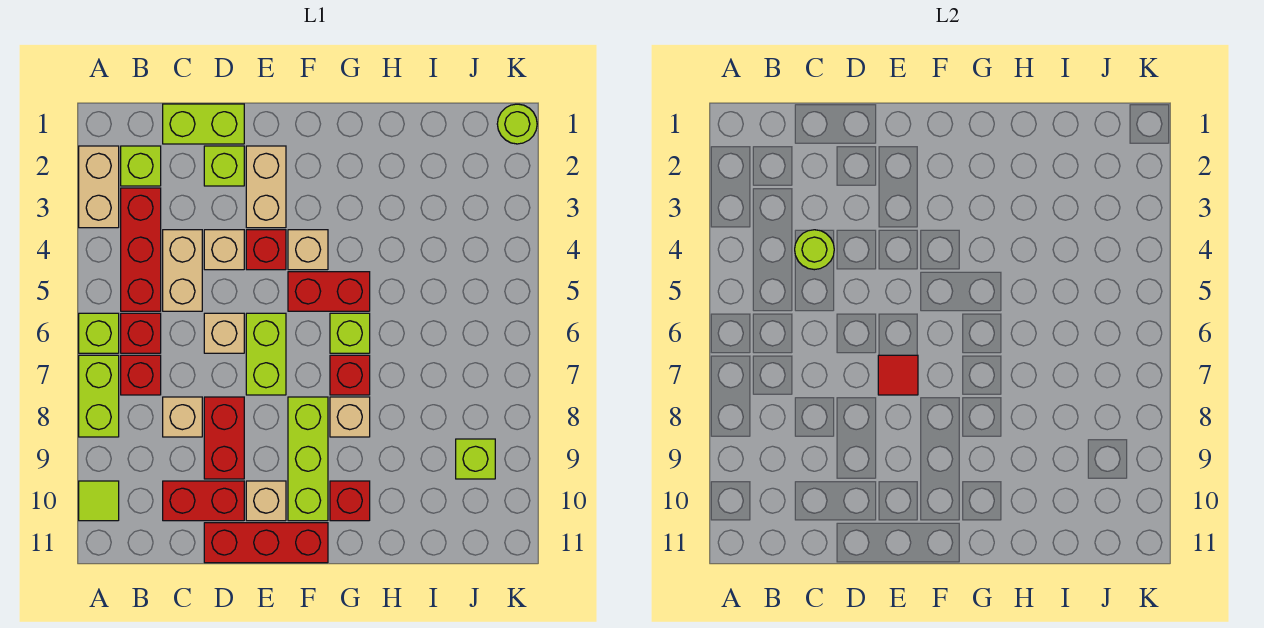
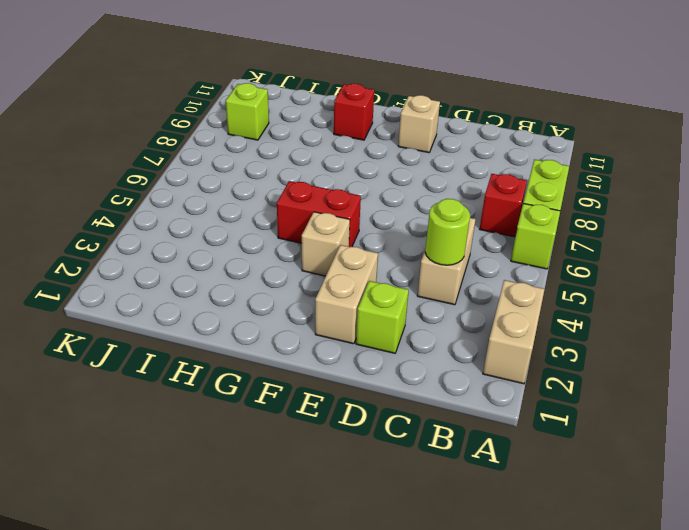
none -> lime tile A10 level 1
none -> lime brick B2 level 1
none -> red brick B3:B5 level 1
none -> red brick B6 level 1

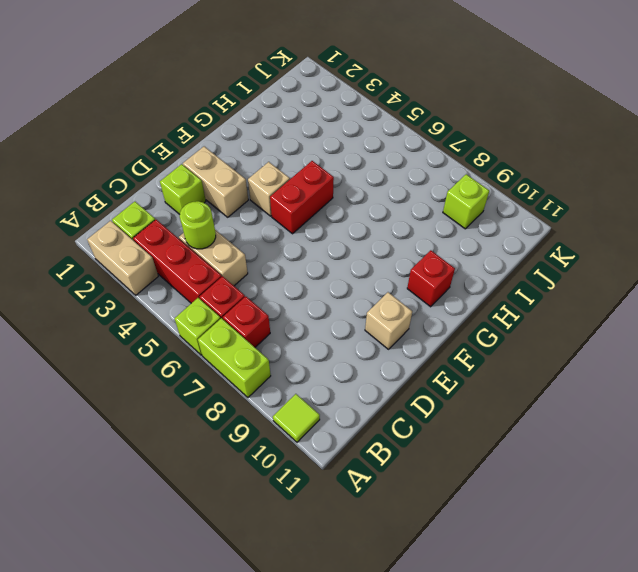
none -> lime brick C1:D1 level 1
none -> tan brick C8 level 1
none -> red brick C10:D10 level 1
none -> tan brick D4 level 1

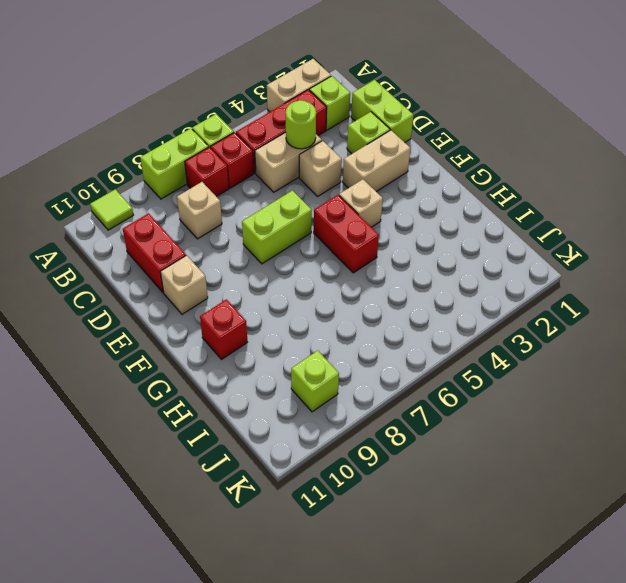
none -> tan brick D6 level 1
none -> red brick D8:D9 level 1
none -> red brick D11:F11 level 1
none -> red brick E4 level 1

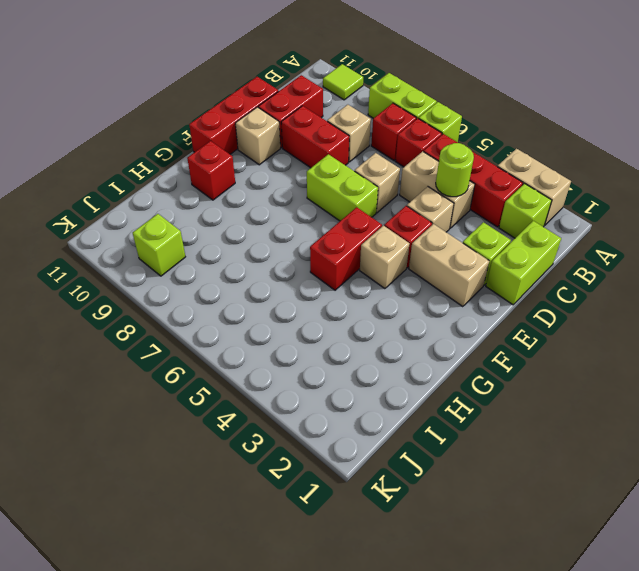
none -> lime brick F8:F10 level 1
none -> lime brick G6 level 1
none -> red brick G7 level 1
none -> tan brick G8 level 1

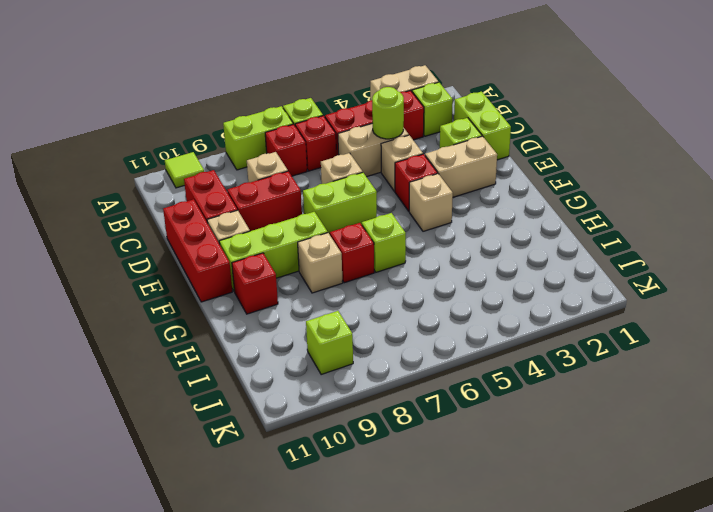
none -> red brick F5:G5 level 1
none -> lime round brick K1 level 1
none -> red tile E7 level 2

